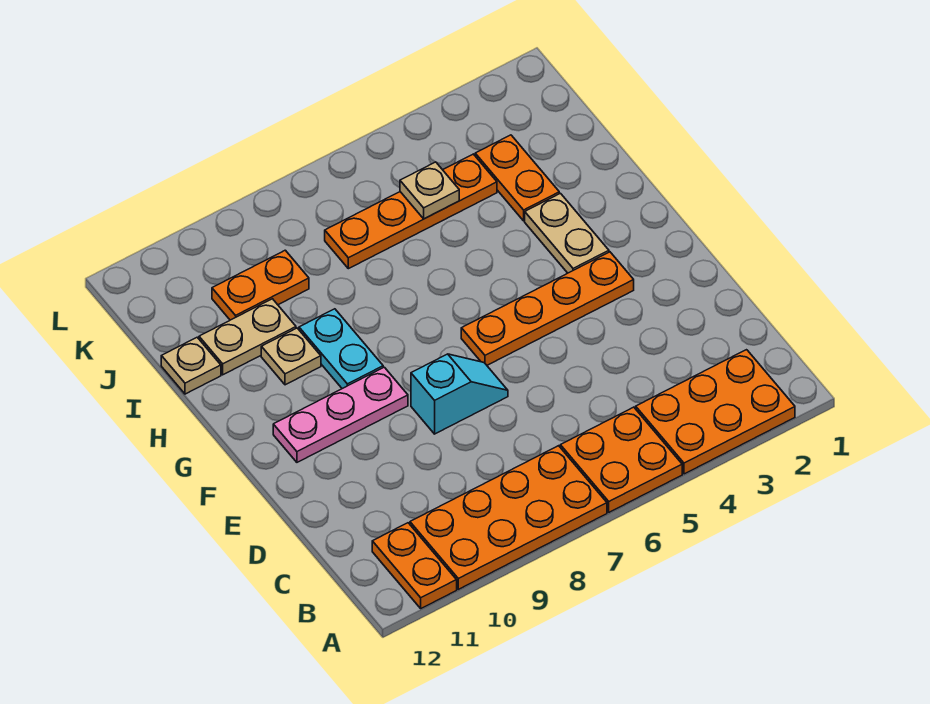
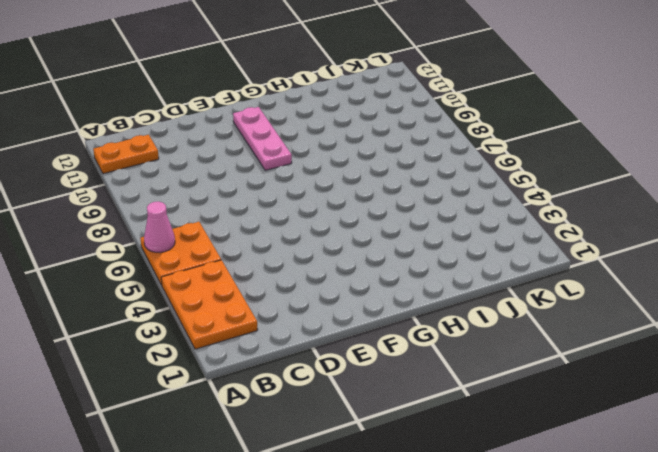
pink cone A6 level 2 -> none
none -> orange plate A7:B10 level 1
none -> cyan slope E7:E8 level 1 top 8
none -> orange plate F3:F6 level 1

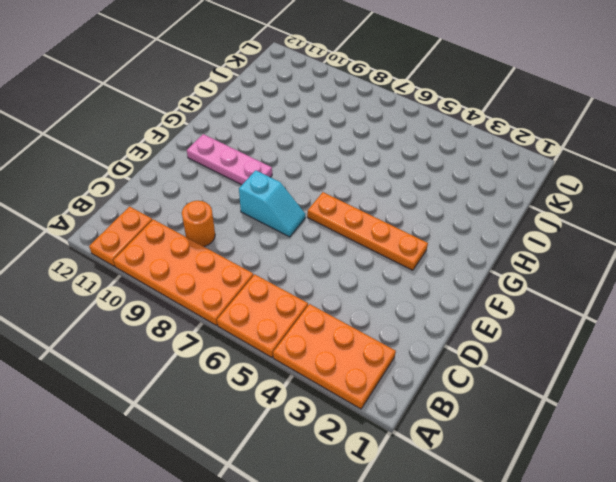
orange round brick C9 level 1 -> none
none -> tan plate G3:H3 level 1
none -> cyan plate G9:H9 level 1
none -> tan plate H10 level 1

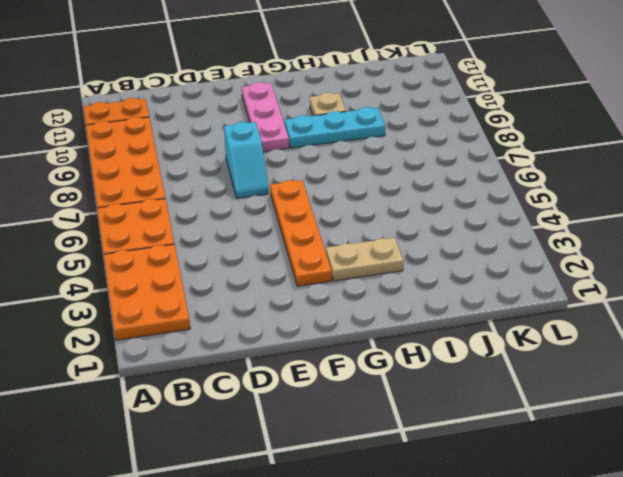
cyan plate G9:I9 level 1 -> cyan plate G9:H9 level 1
none -> orange plate I3:J3 level 1
none -> tan plate I10:I11 level 1
none -> tan plate I12 level 1

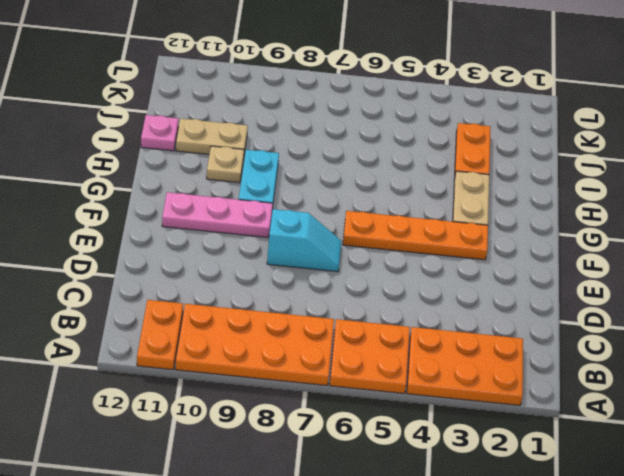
pink plate I12 level 1 -> tan plate I12 level 1
none -> orange plate J4:J7 level 1
none -> orange plate J9:J10 level 1
none -> tan plate J5 level 2

